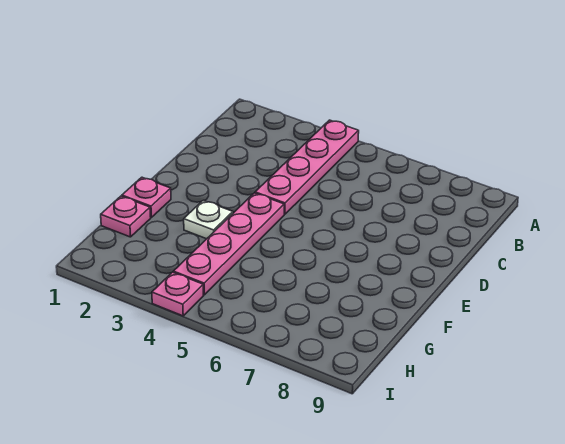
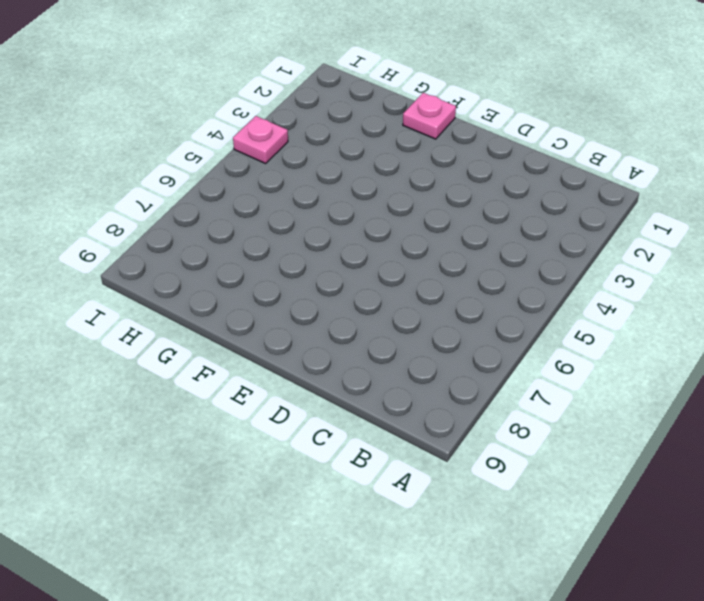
none -> pink plate A4:D4 level 1
none -> pink plate E4:H4 level 1

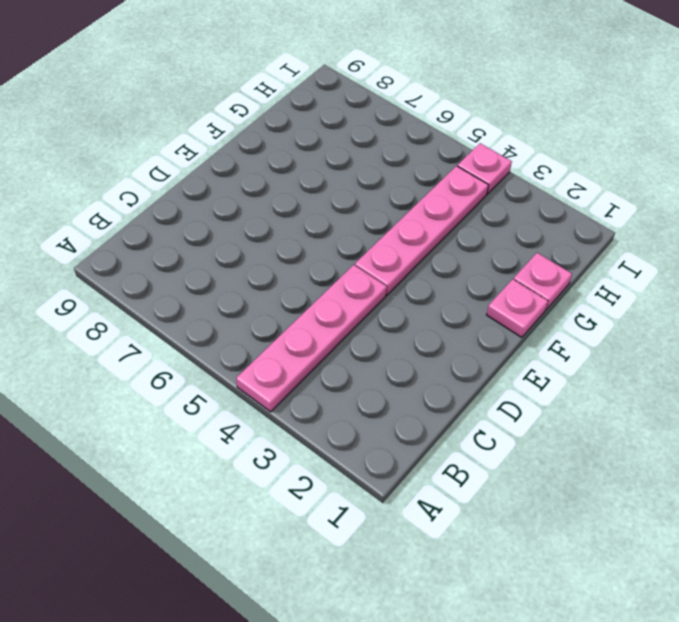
none -> white plate F3 level 1

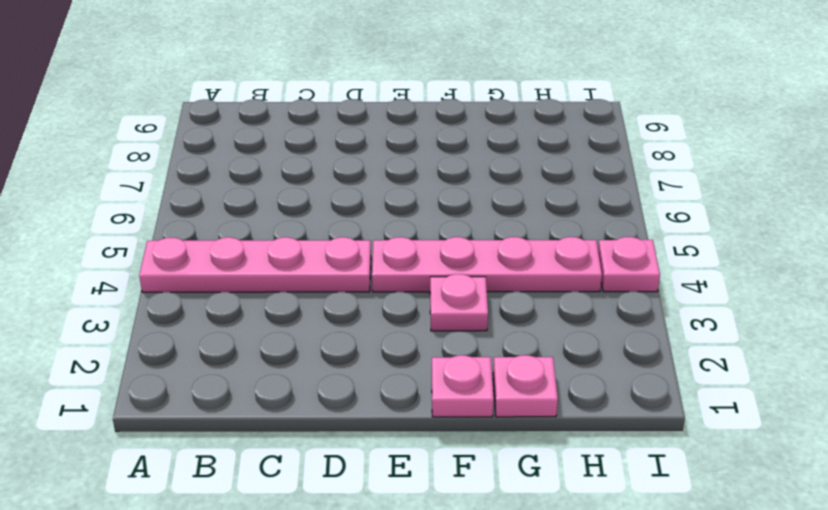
pink plate F3 level 1 -> white plate F3 level 1

